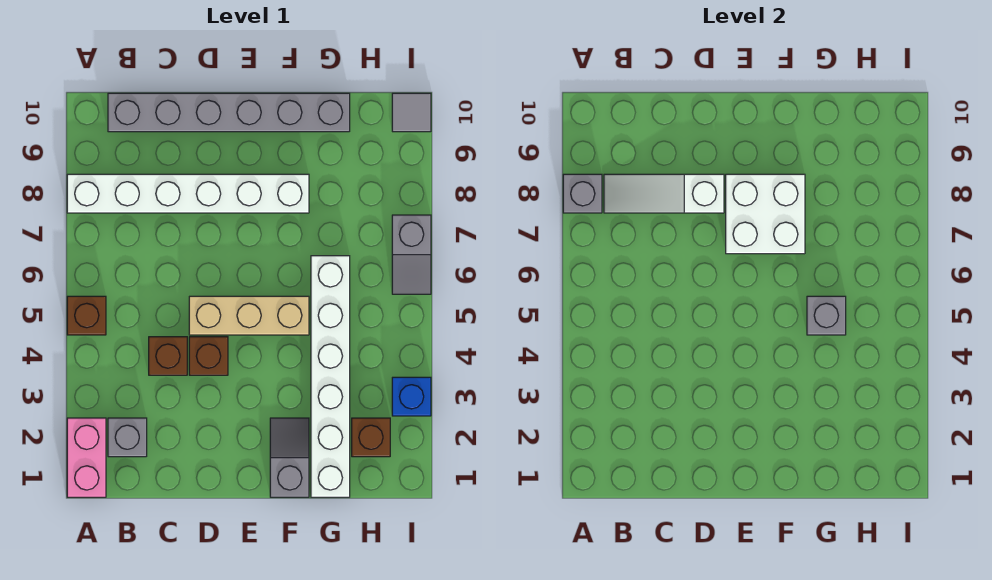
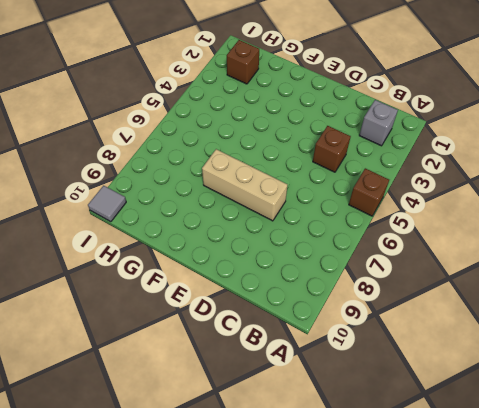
tan brick D7:F7 level 1 -> tan brick D5:F5 level 1
none -> pink brick A1:A2 level 1
none -> white brick A8:F8 level 1
none -> grey brick B10:G10 level 1

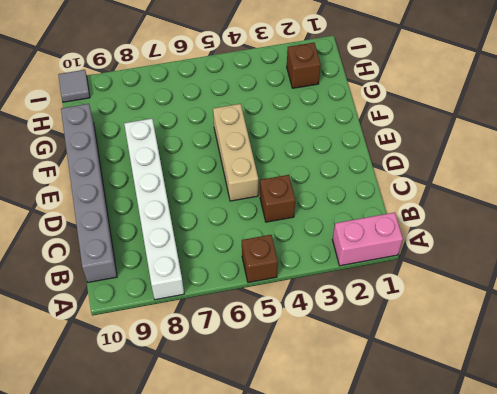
none -> grey brick B2 level 1
none -> brown brick D4 level 1
none -> grey slope F1:F2 level 1 top 1

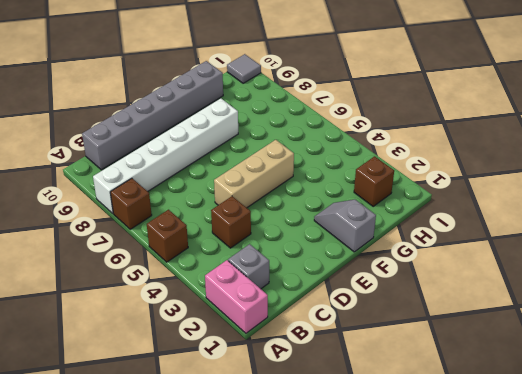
brown brick A7 level 1 -> brown brick D4 level 1
none -> white brick G1:G6 level 1
none -> blue brick I3 level 1
none -> grey slope I6:I7 level 1 top 7

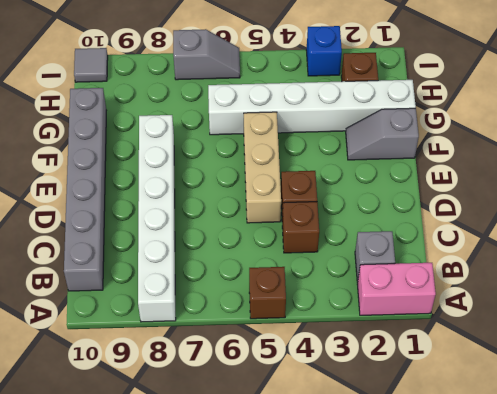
none -> grey brick A8 level 2
none -> white slope B8:D8 level 2 top D
none -> white brick E7:F8 level 2

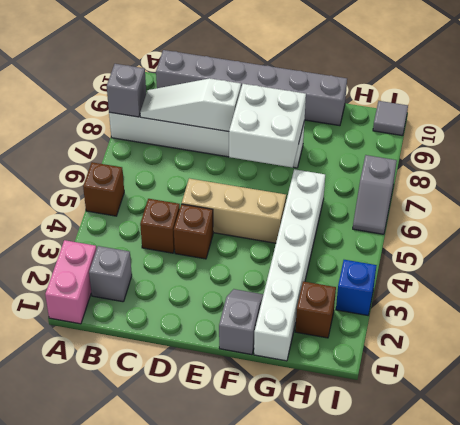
none -> grey brick G5 level 2

